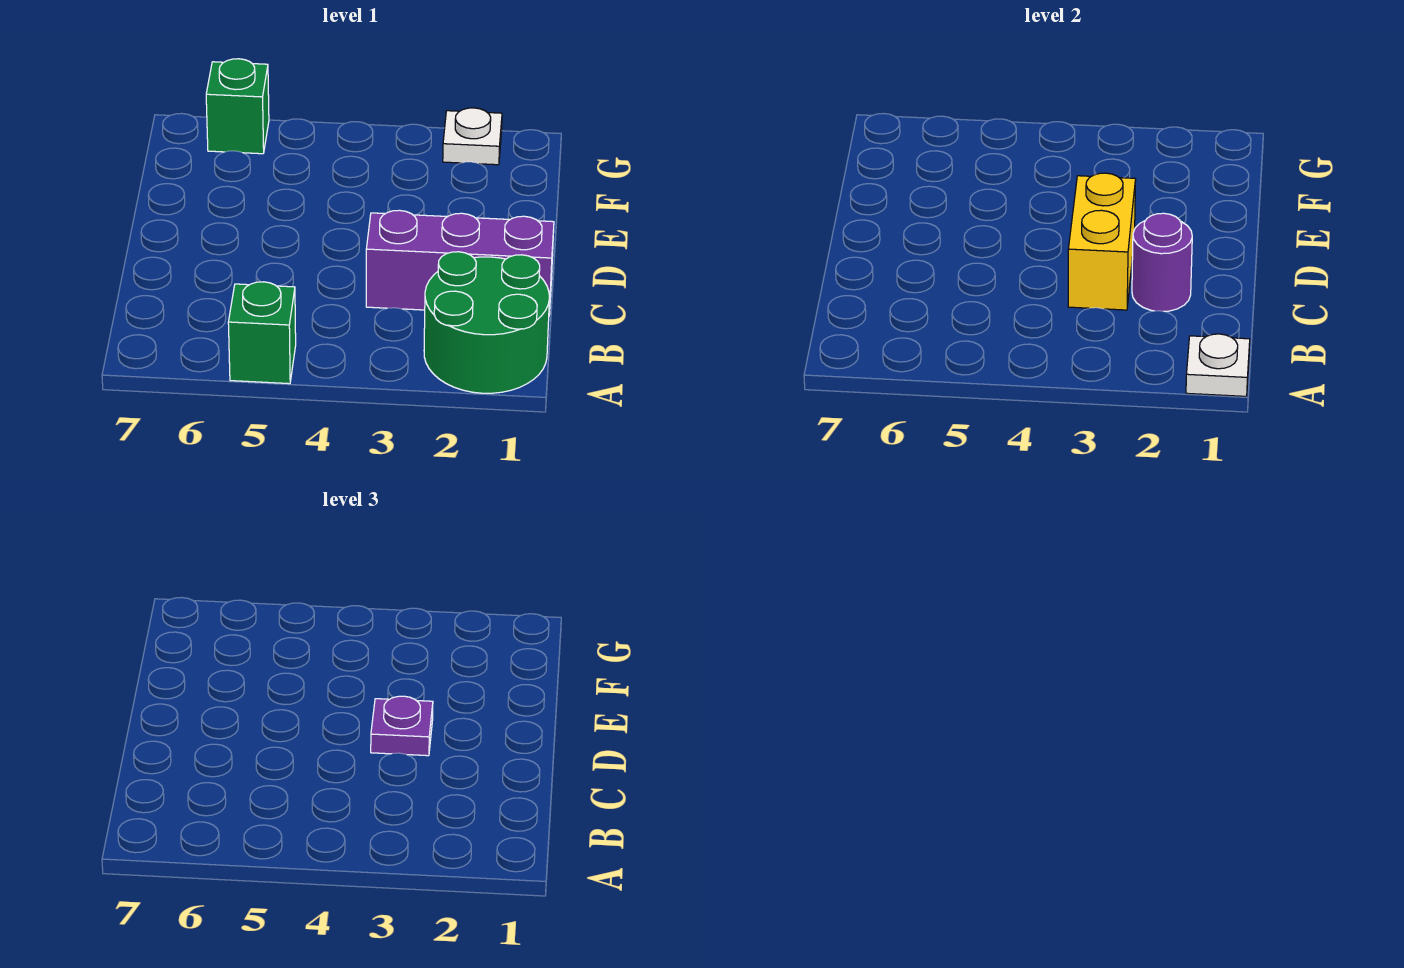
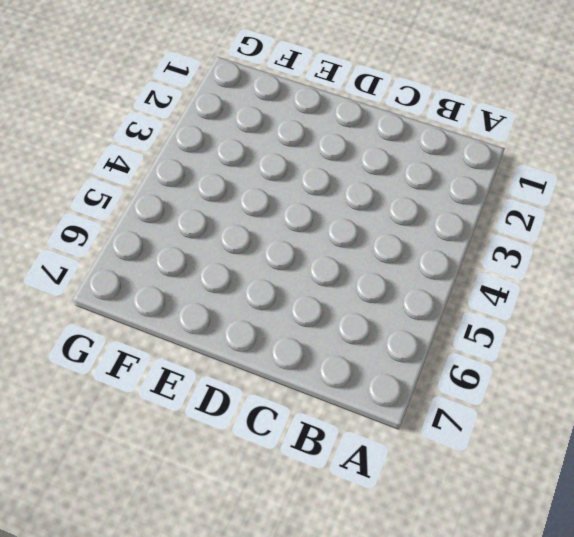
none -> green round brick A1:B2 level 1
none -> green brick A5 level 1

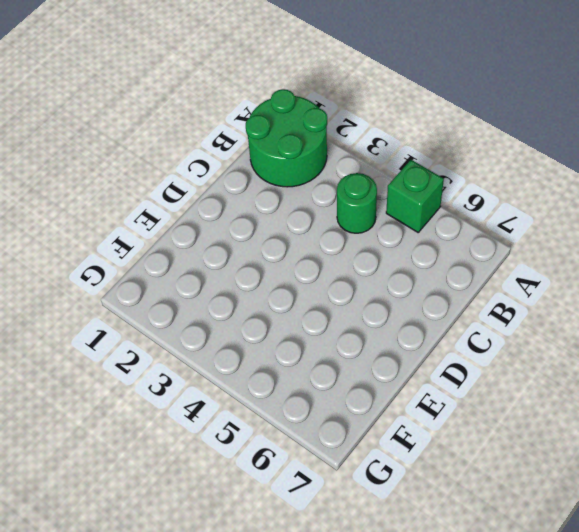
green round brick B4 level 1 -> none
none -> purple brick C1:C3 level 1
none -> white plate G2 level 1

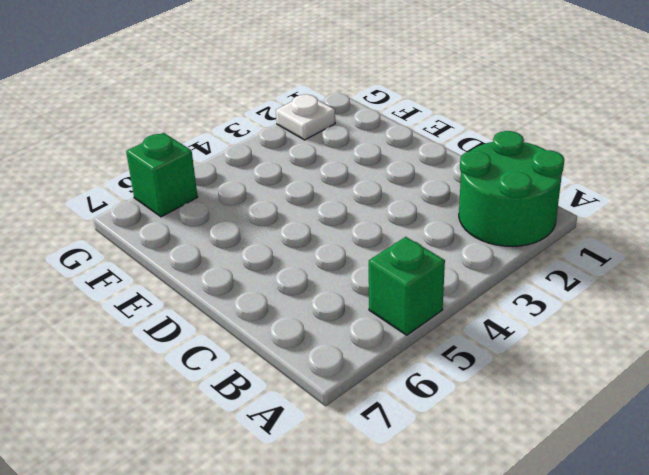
none -> purple brick C1:C3 level 1
none -> white plate A1 level 2

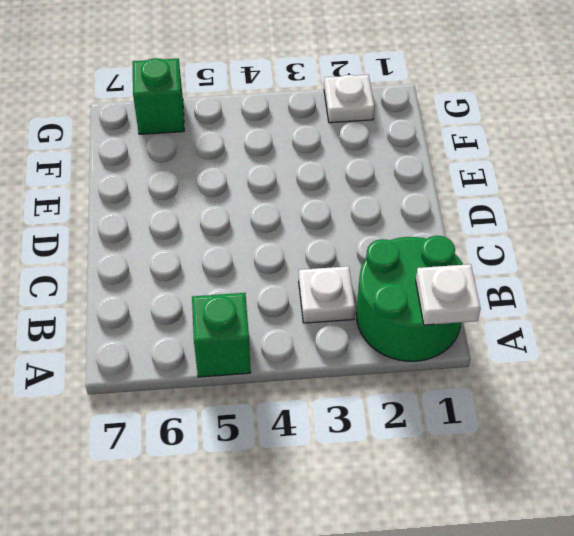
white plate B3 level 1 -> none
none -> purple brick C1:C3 level 1
none -> purple round brick C2 level 2

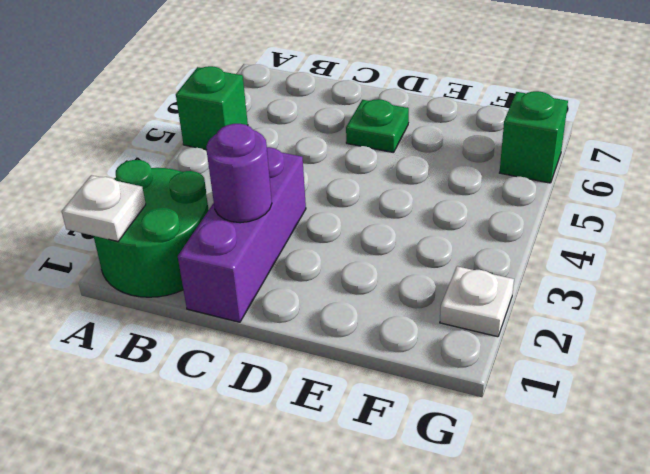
green plate D6 level 1 -> none
none -> yellow brick C3:D3 level 2
none -> purple plate D3 level 3

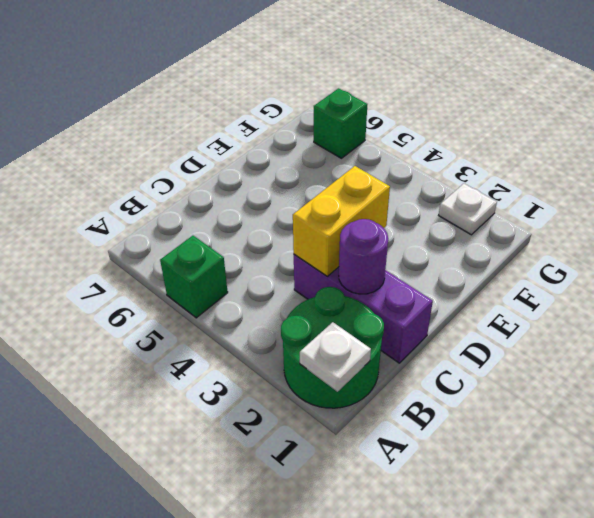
none -> purple plate D3 level 3

